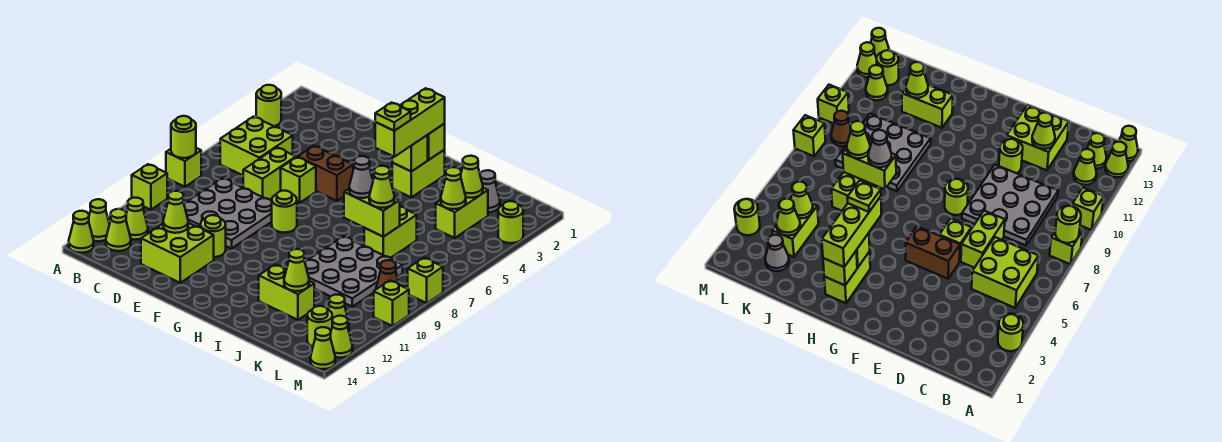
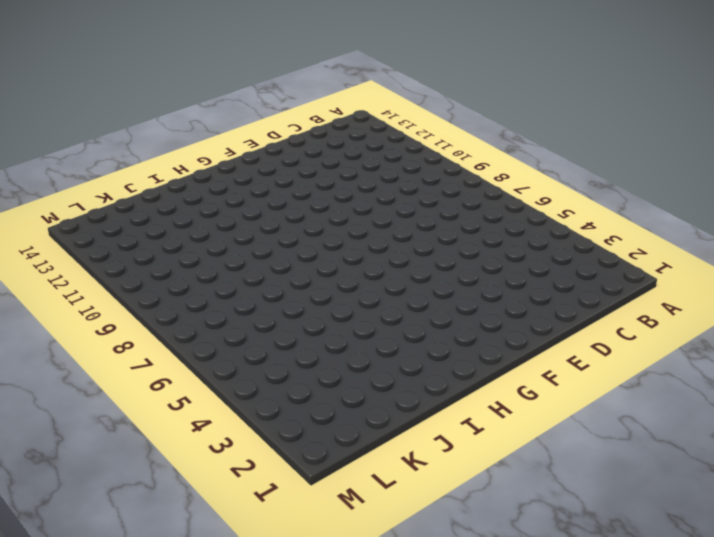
none -> lime round brick A3 level 1
none -> lime brick A8 level 1
none -> lime brick A10 level 1
none -> lime cone A13 level 1

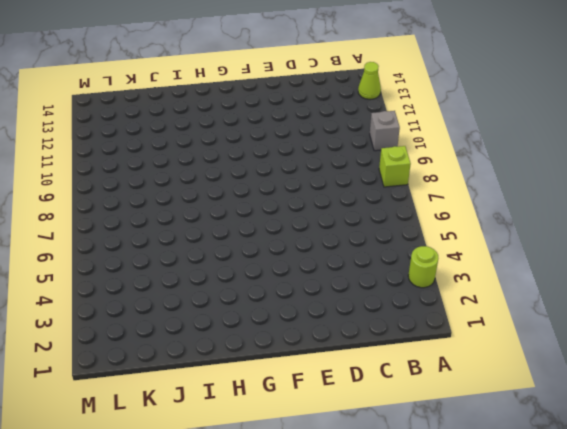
grey brick A10 level 1 -> lime brick A10 level 1
none -> lime cone A14 level 1
none -> lime brick B5:C6 level 1
none -> lime cone B12 level 1
none -> lime cone B13 level 1

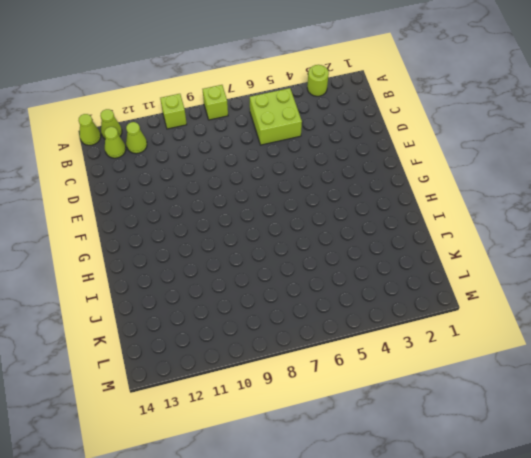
none -> grey plate C8:E10 level 1
none -> lime brick D6:D7 level 1
none -> lime brick D12:E13 level 1
none -> brown brick E5:F5 level 1

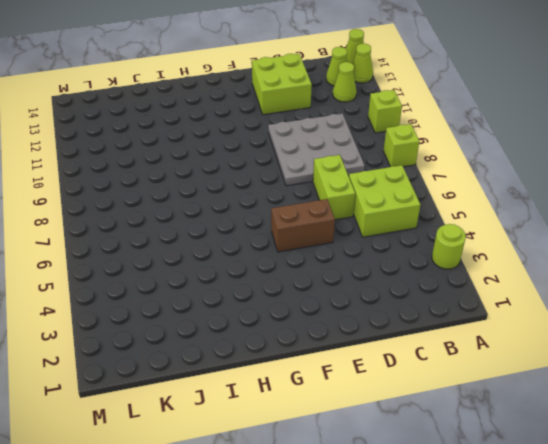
none -> lime brick E6 level 1
none -> lime round brick E11 level 1
none -> lime round brick F8 level 1
none -> lime brick H2:H3 level 1

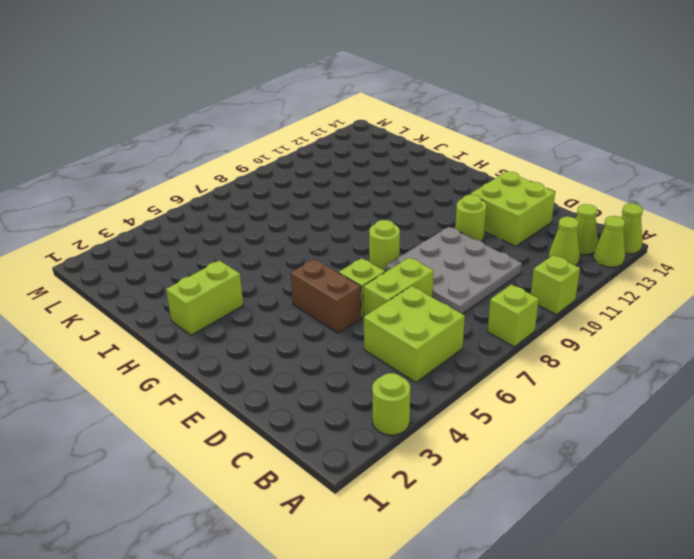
none -> grey plate I8:K10 level 1
none -> lime brick I12:J12 level 1
none -> lime brick J6:J7 level 1
none -> grey cone K2 level 1

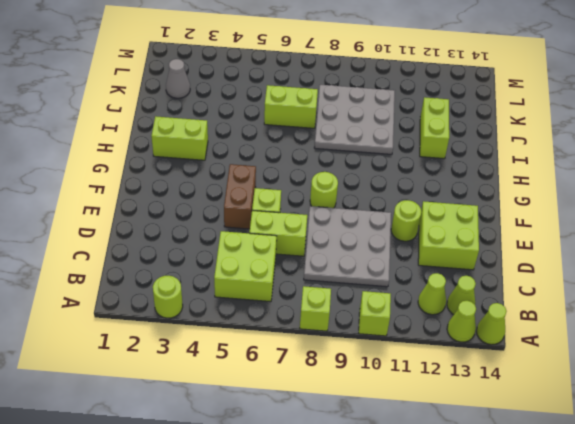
none -> lime brick K3:K4 level 1
none -> brown cone L9 level 1
none -> lime cone L12 level 1
none -> lime round brick L13 level 1

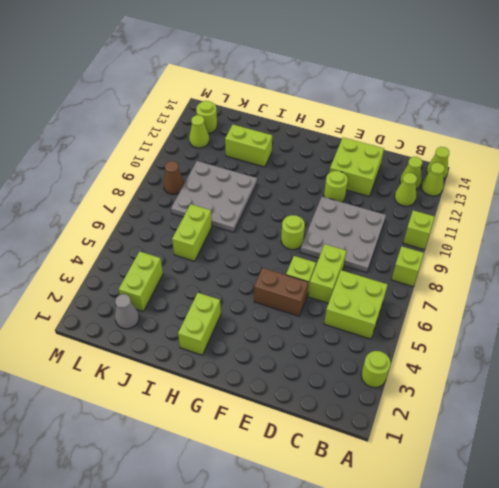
none -> lime round brick M3 level 1
none -> lime brick M8 level 1
none -> lime brick M10 level 1
none -> lime cone M13 level 1

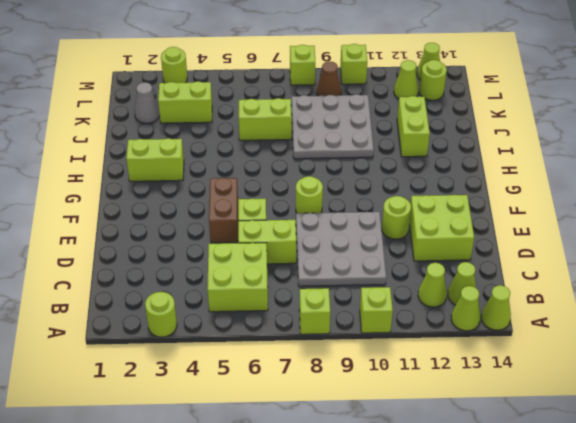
none -> lime cone M14 level 1
none -> lime round brick A8 level 2
none -> lime cone D12 level 2
none -> lime brick H2 level 2

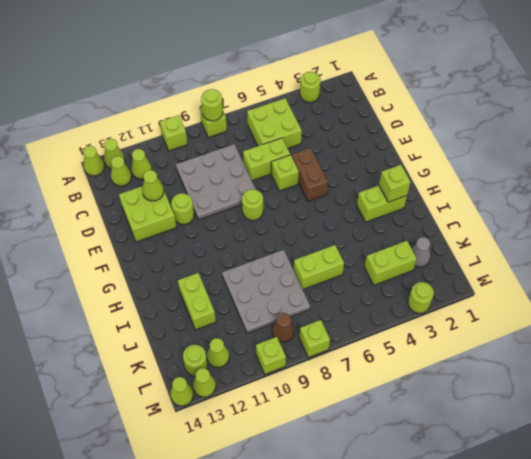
none -> lime brick H3 level 2
none -> lime brick I7:J7 level 2
none -> lime cone J12 level 2
none -> lime cone K3 level 2

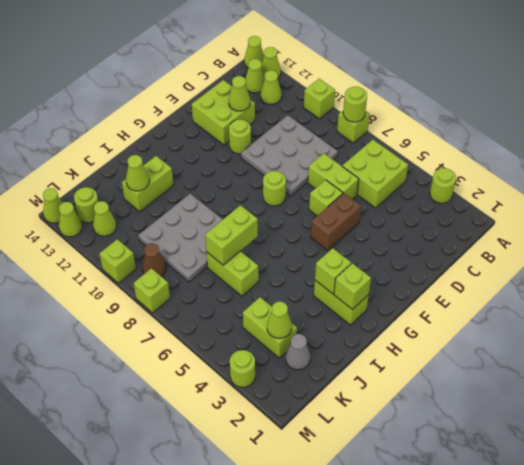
none -> lime cone K4 level 2
none -> lime brick H2:H4 level 3
none -> grey cone I7 level 3
none -> lime cone J7 level 3

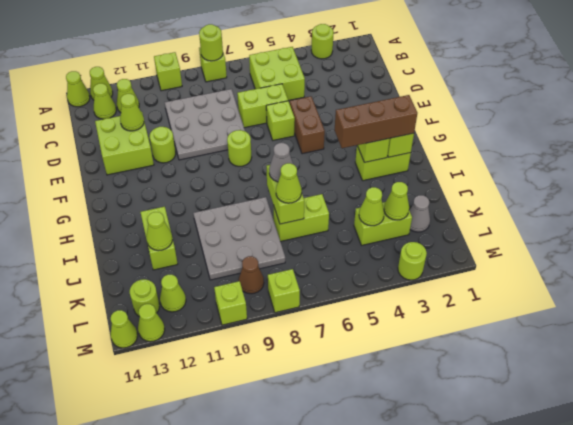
brown brick H2:H4 level 3 -> lime brick H2:H4 level 3
none -> lime plate H4 level 4

